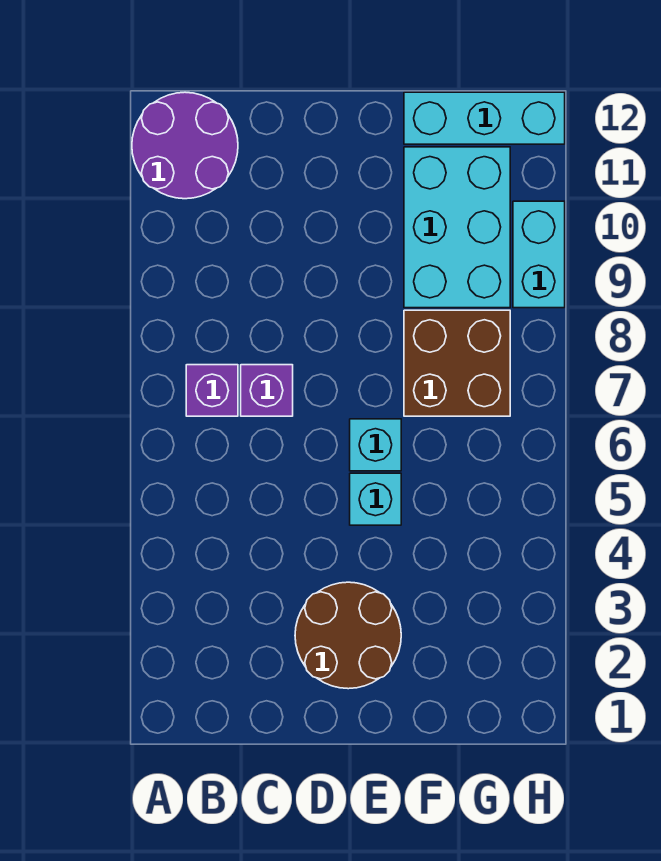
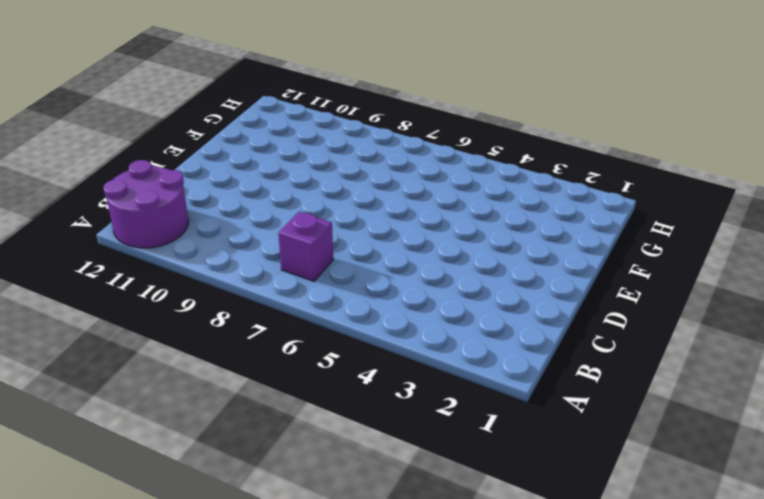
none -> purple brick C7 level 1
none -> brown round brick D2:E3 level 1

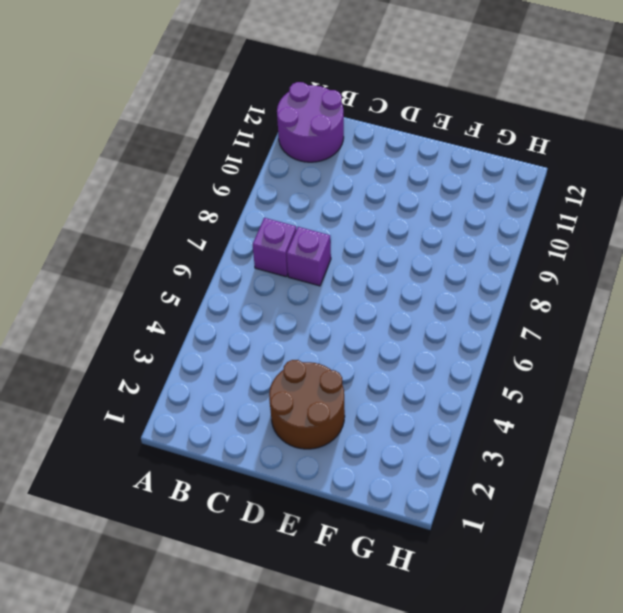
none -> cyan brick E5 level 1
none -> cyan brick E6 level 1

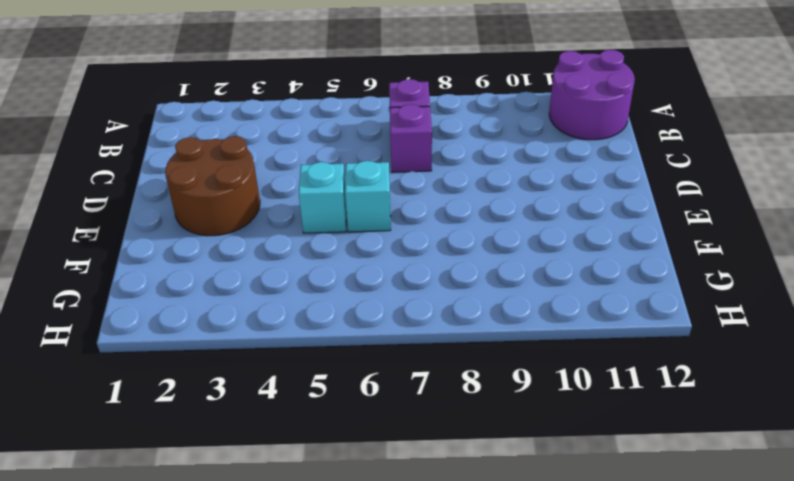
none -> brown brick F7:G8 level 1
none -> cyan brick F9:G11 level 1

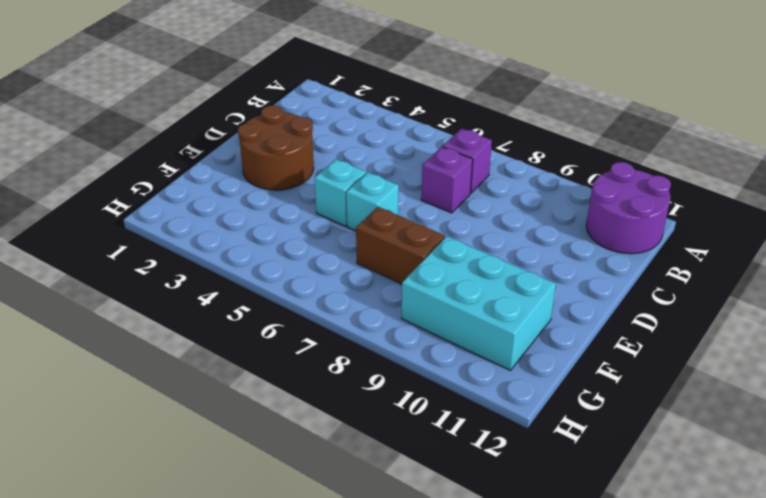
brown brick F7:F8 level 1 -> brown brick F7:G8 level 1
none -> cyan brick F12:H12 level 1
none -> cyan brick H9:H10 level 1

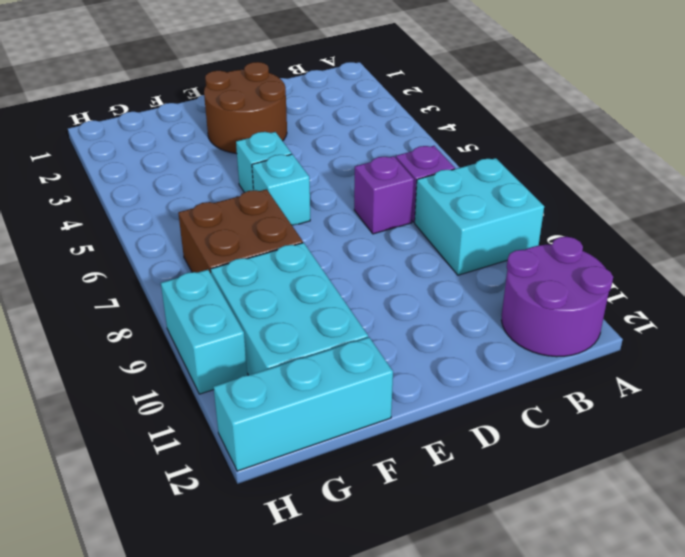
cyan brick A8:B9 level 1 -> none

